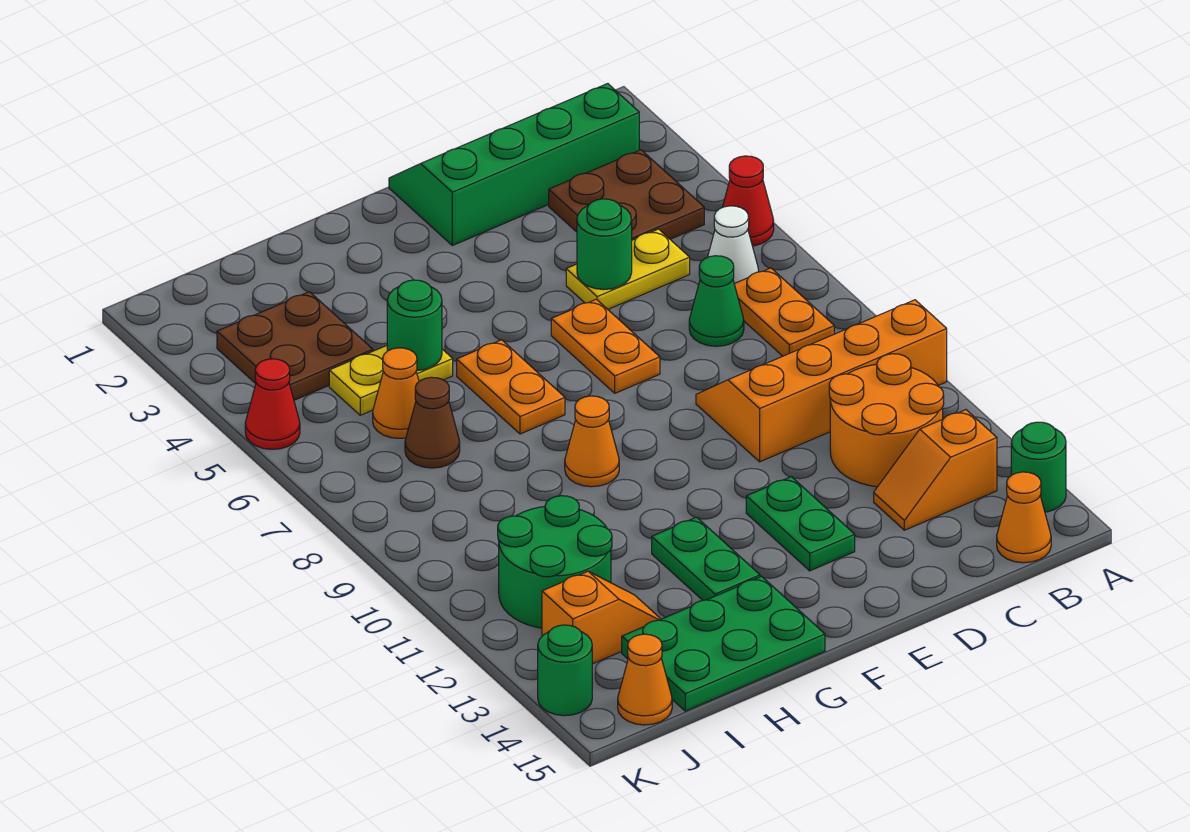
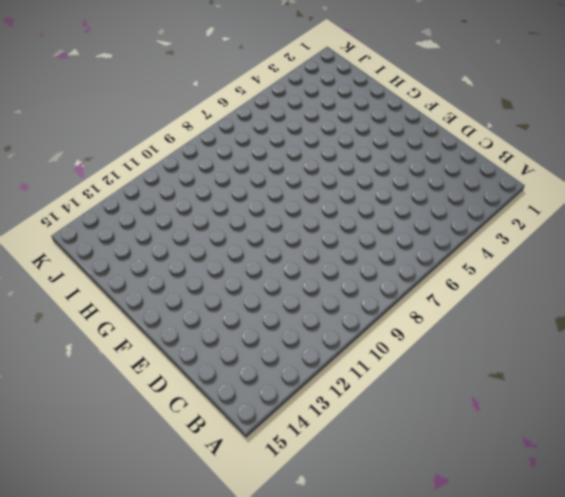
none -> red cone A5 level 1
none -> orange slope A9:D10 level 1 top 10
none -> green round brick A14 level 1

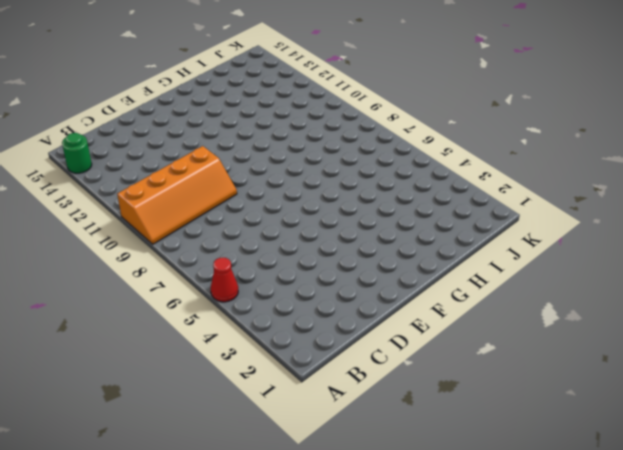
none -> green slope B1:E2 level 1 top 2
none -> brown plate B3:C4 level 1
none -> white cone B6 level 1

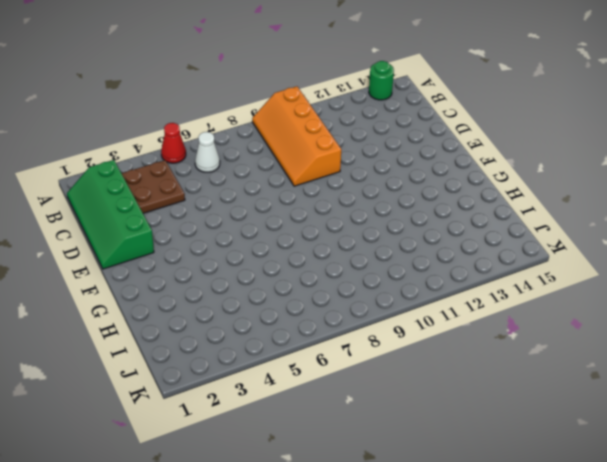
none -> orange plate B7:B8 level 1
none -> orange round brick B11:C12 level 1
none -> orange slope B13:C13 level 1 top B

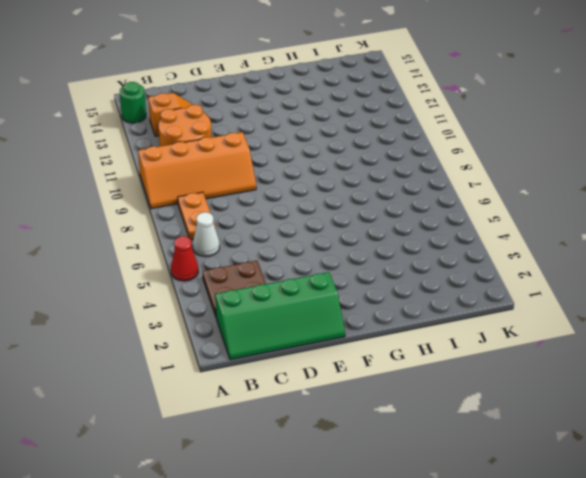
none -> orange cone B15 level 1
none -> yellow plate C5:D5 level 1
none -> green cone C7 level 1

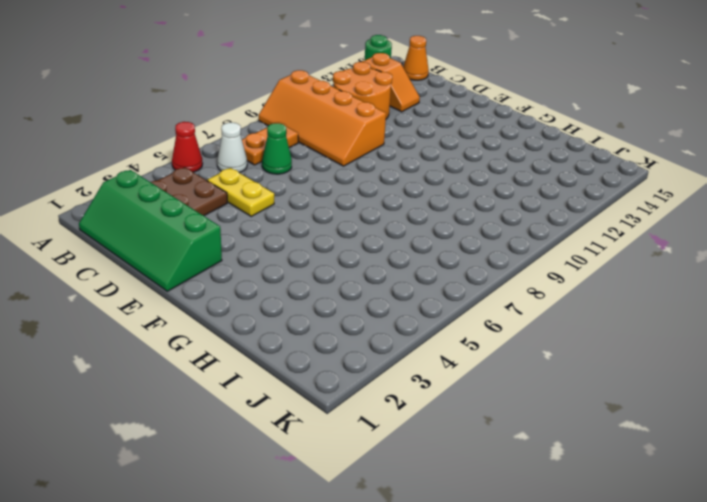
none -> orange plate E6:E7 level 1
none -> green plate E12:E13 level 1
none -> orange plate G6:G7 level 1

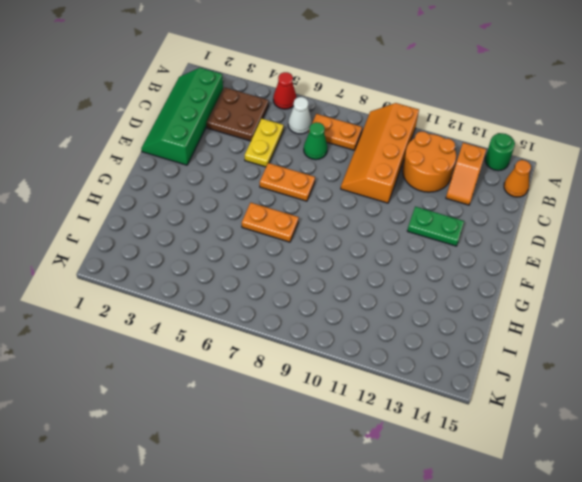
none -> orange cone G9 level 1
none -> green plate G12:G13 level 1
none -> green plate G14:I15 level 1

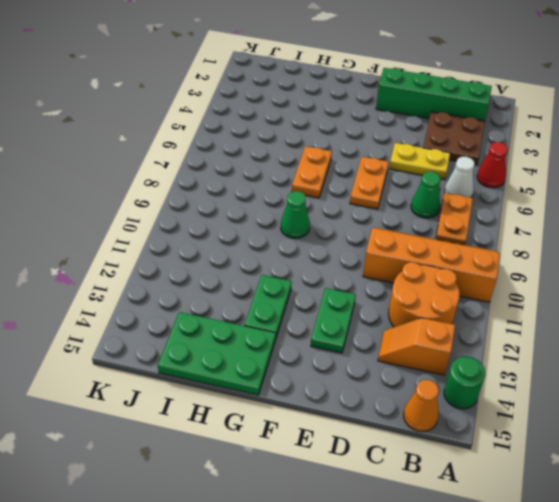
green cone G9 level 1 -> orange cone G9 level 1
none -> yellow plate H5:I5 level 1
none -> brown plate I3:J4 level 1
none -> orange cone I6 level 1

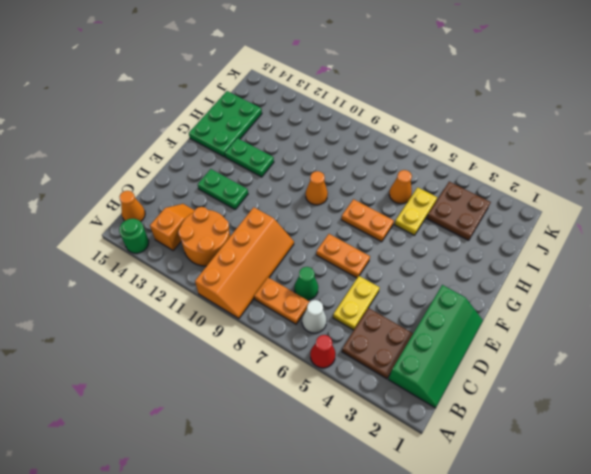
none -> brown cone I7 level 1
none -> green round brick I11:J12 level 1
none -> orange slope I13:J13 level 1 top J

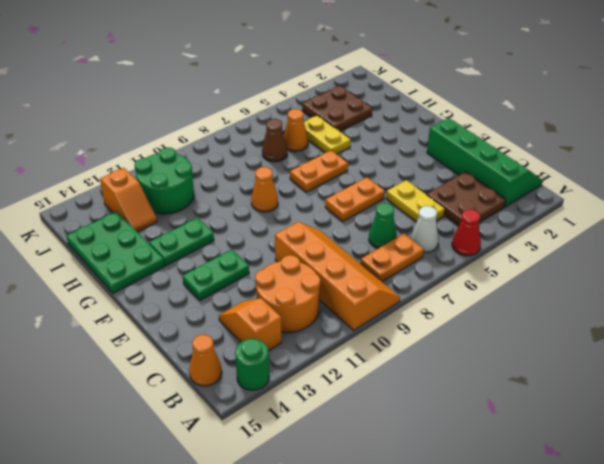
none -> orange cone J15 level 1
none -> red cone K5 level 1
none -> green round brick K14 level 1

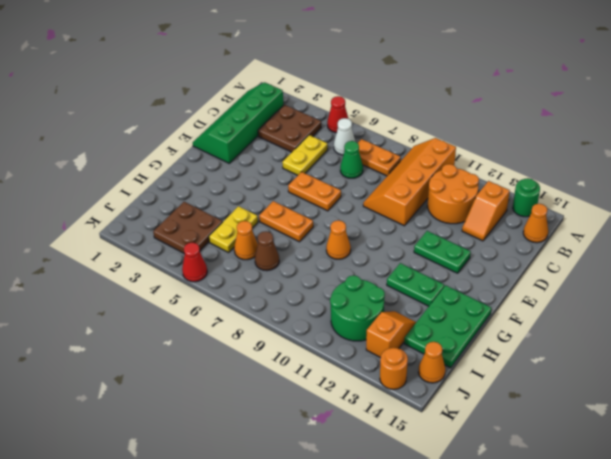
orange round brick K14 level 1 -> green round brick K14 level 1
none -> green round brick D5 level 2
none -> green round brick H5 level 2

